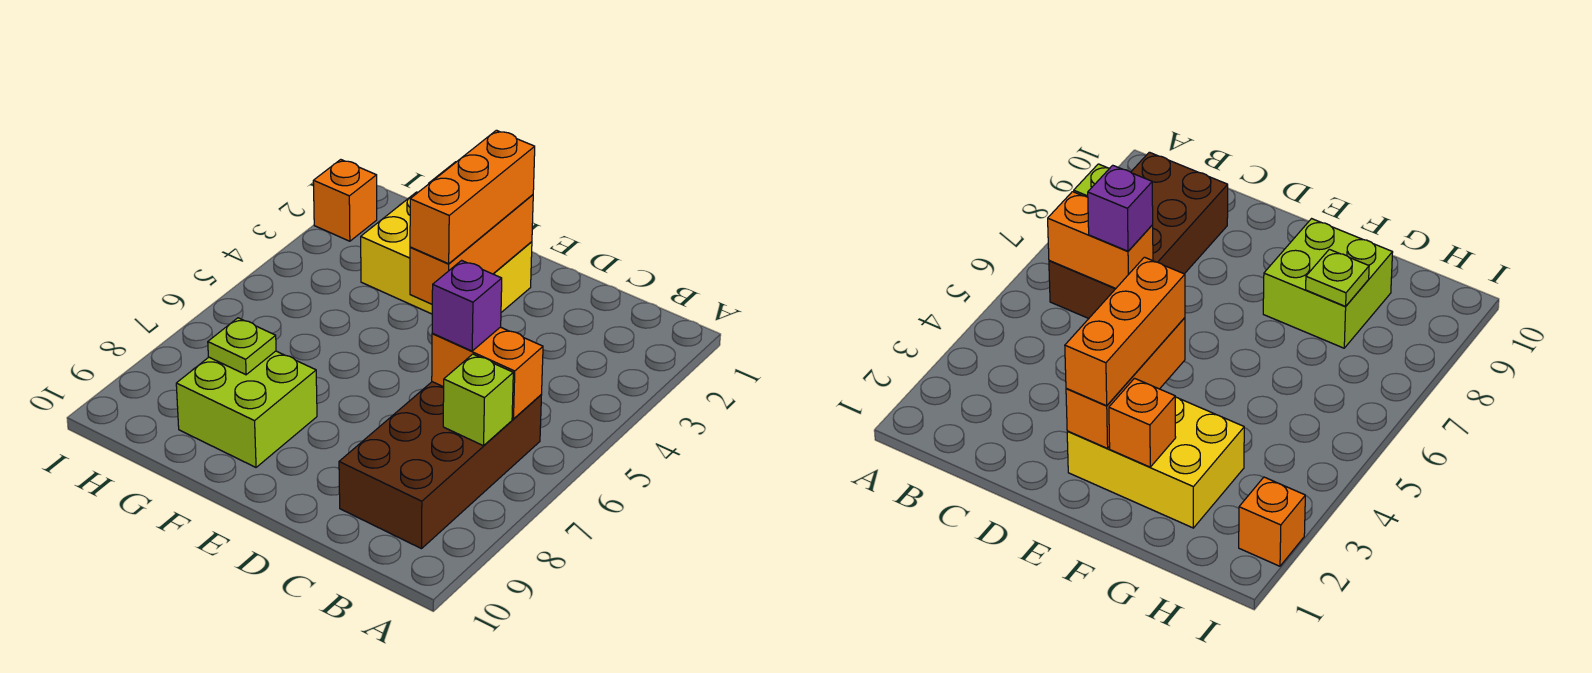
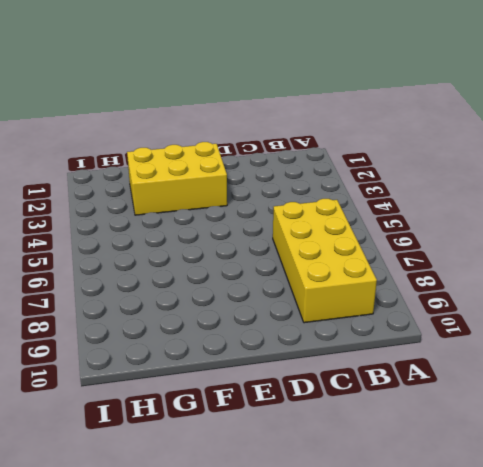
yellow brick B6:C9 level 1 -> brown brick B6:C9 level 1
none -> lime brick F8:G9 level 1
none -> orange brick I2 level 1

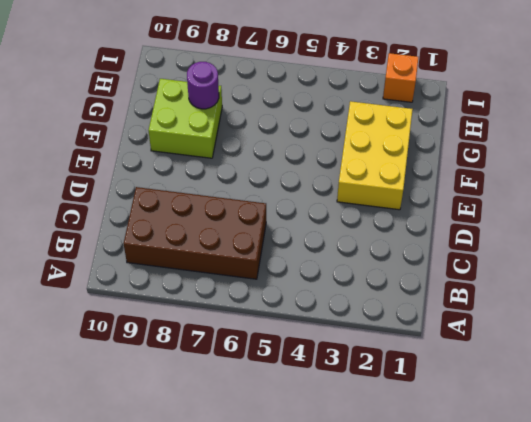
purple round brick G8 level 2 -> lime plate G8 level 2
none -> orange brick B6:C6 level 2
none -> lime brick B7 level 2

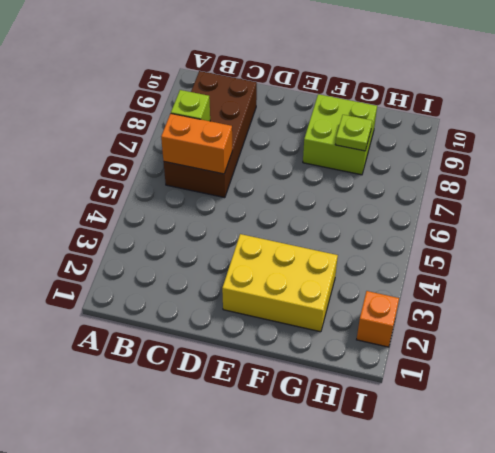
none -> orange brick E2:E4 level 2
none -> orange brick F2 level 2

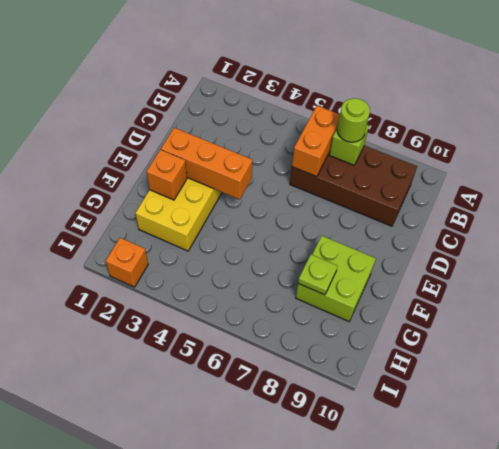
lime round brick B7 level 3 -> none
none -> purple brick C6 level 3
none -> orange brick E2:E4 level 3

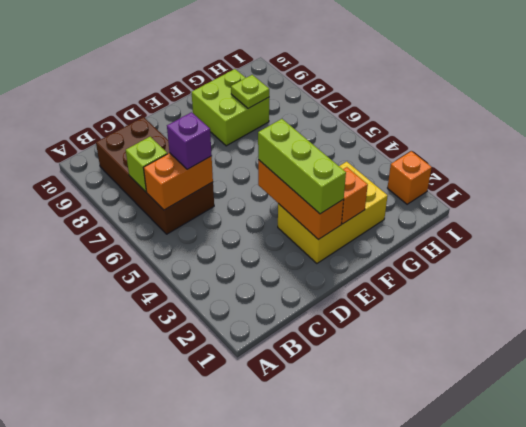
lime brick E2:E4 level 3 -> orange brick E2:E4 level 3

